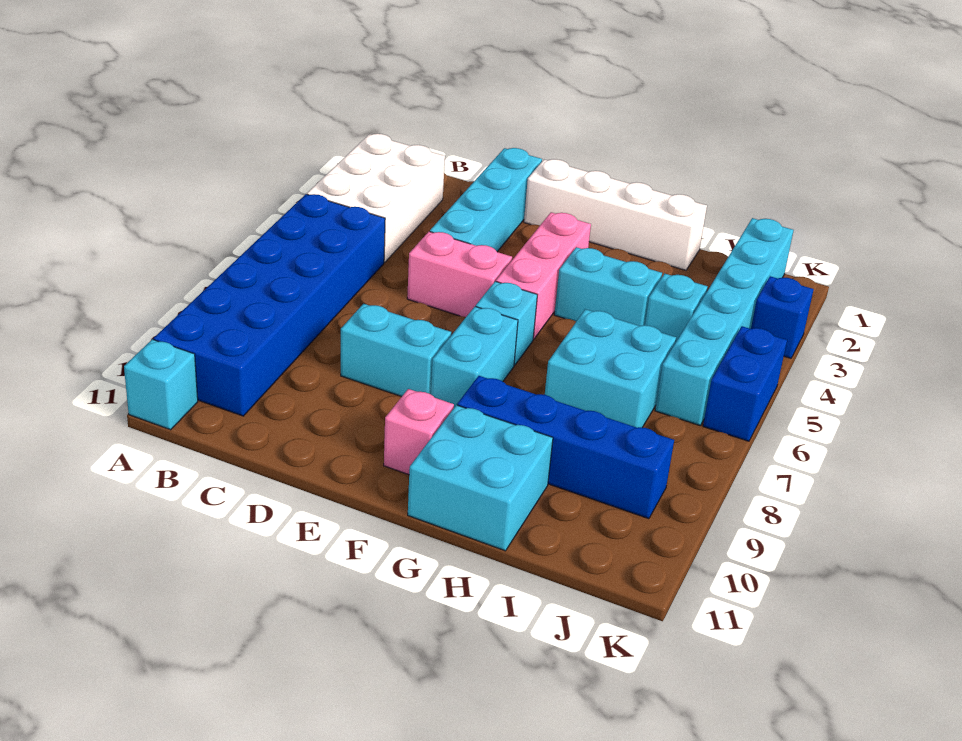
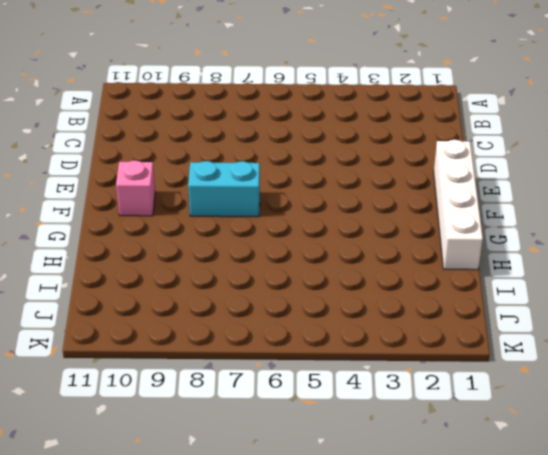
none -> white brick A2:B4 level 1
none -> blue brick A5:B10 level 1
none -> cyan brick A11 level 1

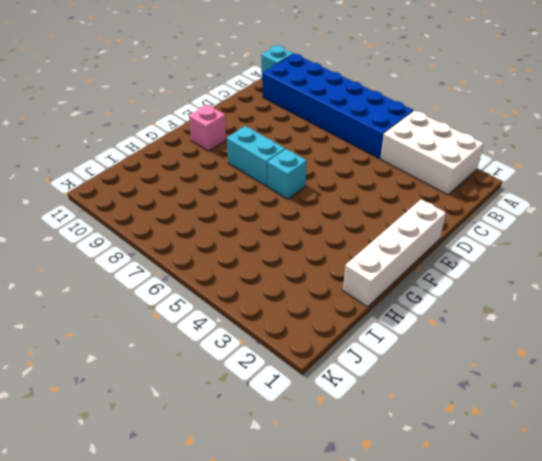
none -> cyan brick D1:D4 level 1
none -> pink brick D5:E5 level 1
none -> cyan brick D8:E8 level 1

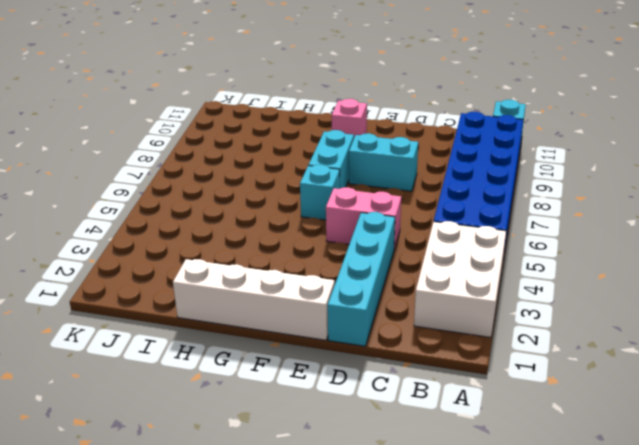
none -> pink brick F3:F5 level 1
none -> cyan brick G4:H4 level 1
none -> blue brick G9:J9 level 1

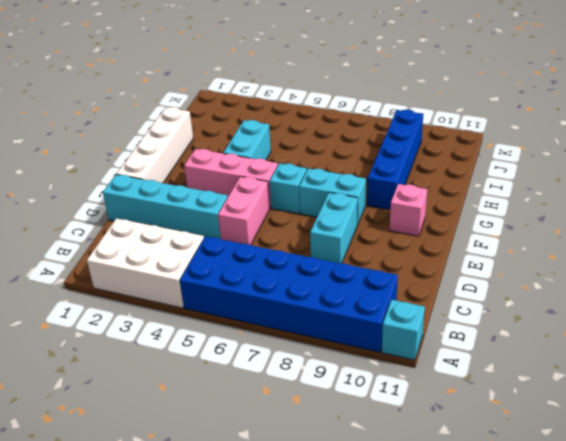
none -> cyan brick G10:H11 level 1
none -> cyan brick H6:I7 level 1
none -> cyan brick I4 level 1

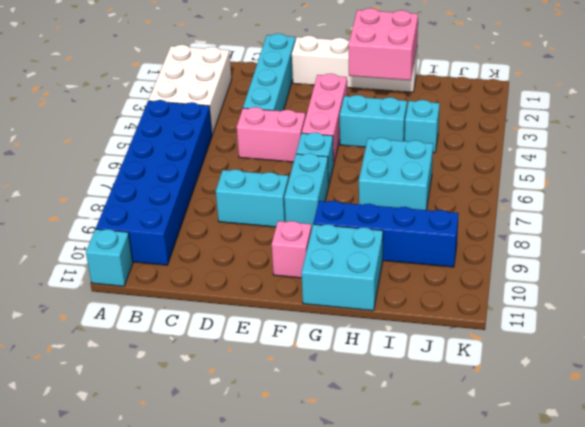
pink brick G1:H2 level 2 -> none
none -> cyan brick J1:J6 level 1
none -> blue brick K3 level 1
none -> blue brick K5:K6 level 1

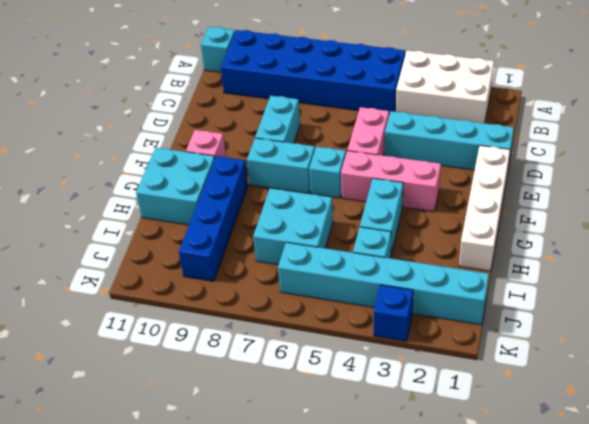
none -> blue brick K5:K6 level 1

